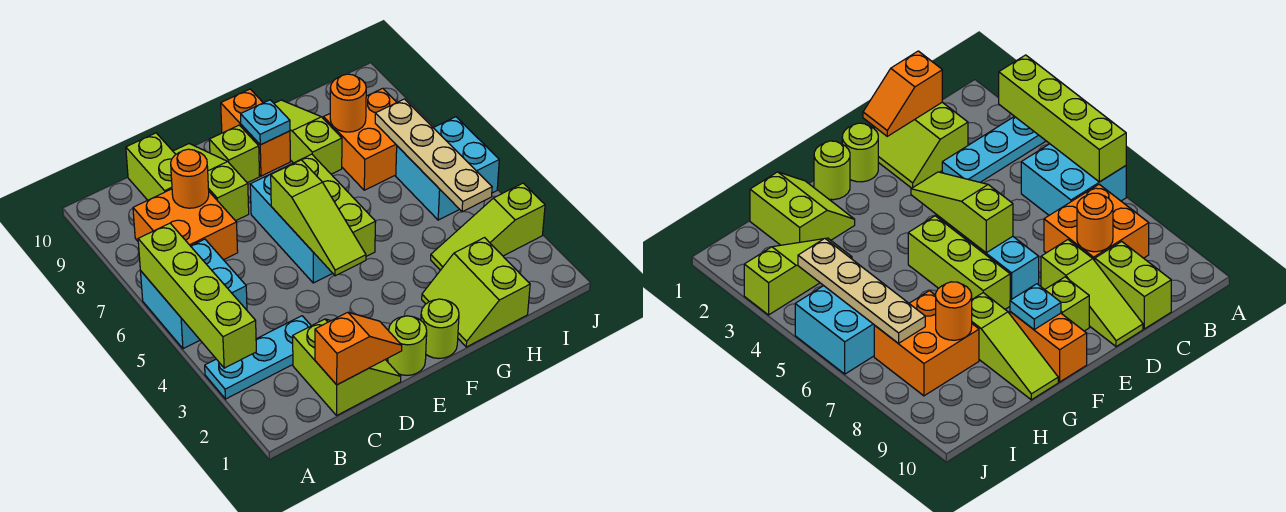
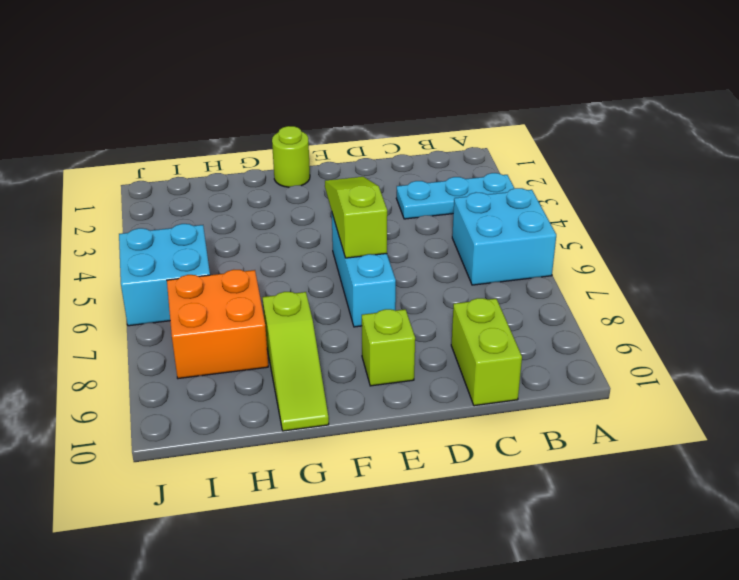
none -> orange brick B7:C8 level 1
none -> lime slope C1:D2 level 1 top C
none -> lime slope D8:D10 level 1 top 8

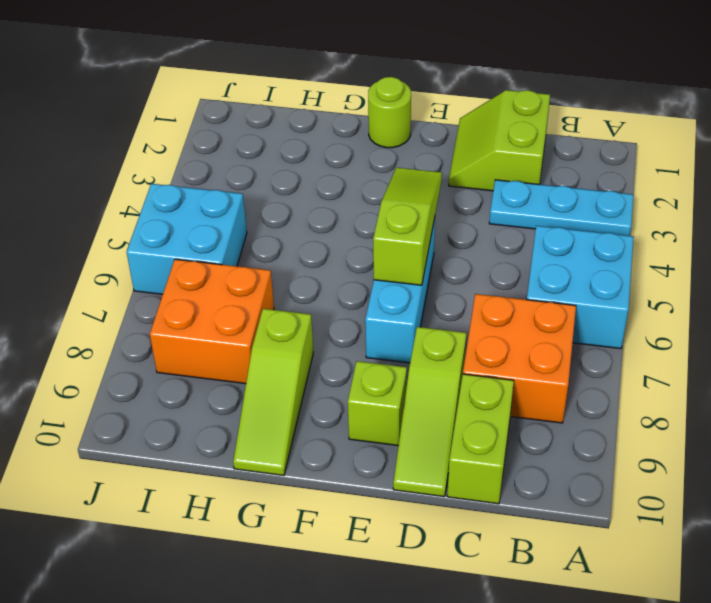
none -> lime round brick E1 level 1
none -> lime brick F5:F7 level 1
none -> orange brick F9:F10 level 1

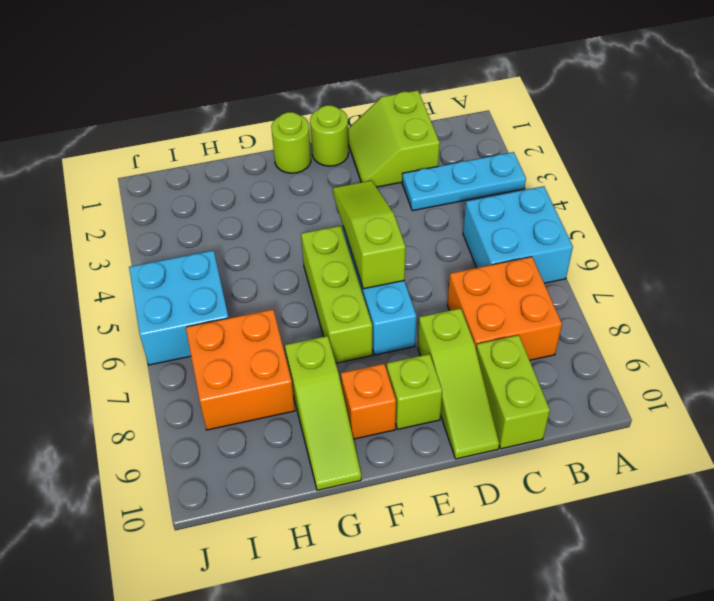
orange brick F9 level 1 -> orange brick F9:F10 level 1
none -> lime slope G1:H2 level 1 top H
none -> lime slope H3:J3 level 1 top J
none -> lime brick A3:A6 level 2

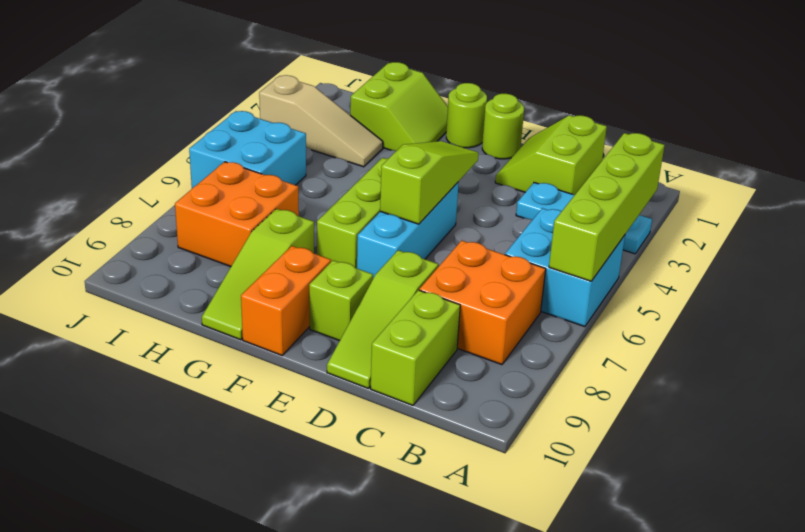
tan slope H3:J3 level 1 top J -> lime slope H3:J3 level 1 top J
none -> orange slope C1:D1 level 2 top C
none -> orange round brick C8 level 2
none -> cyan plate F9 level 2

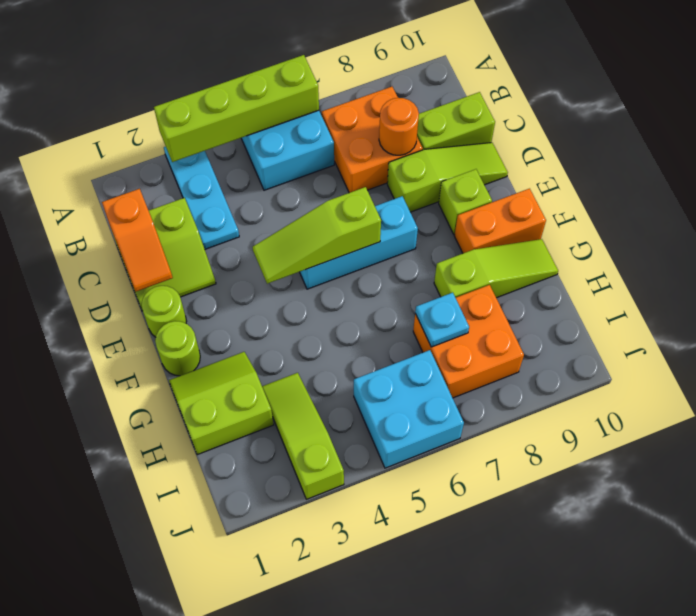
cyan plate H7 level 2 -> cyan plate F9 level 2
none -> lime brick F5:F7 level 1
none -> orange round brick H8 level 2
none -> tan plate I4:I7 level 2

